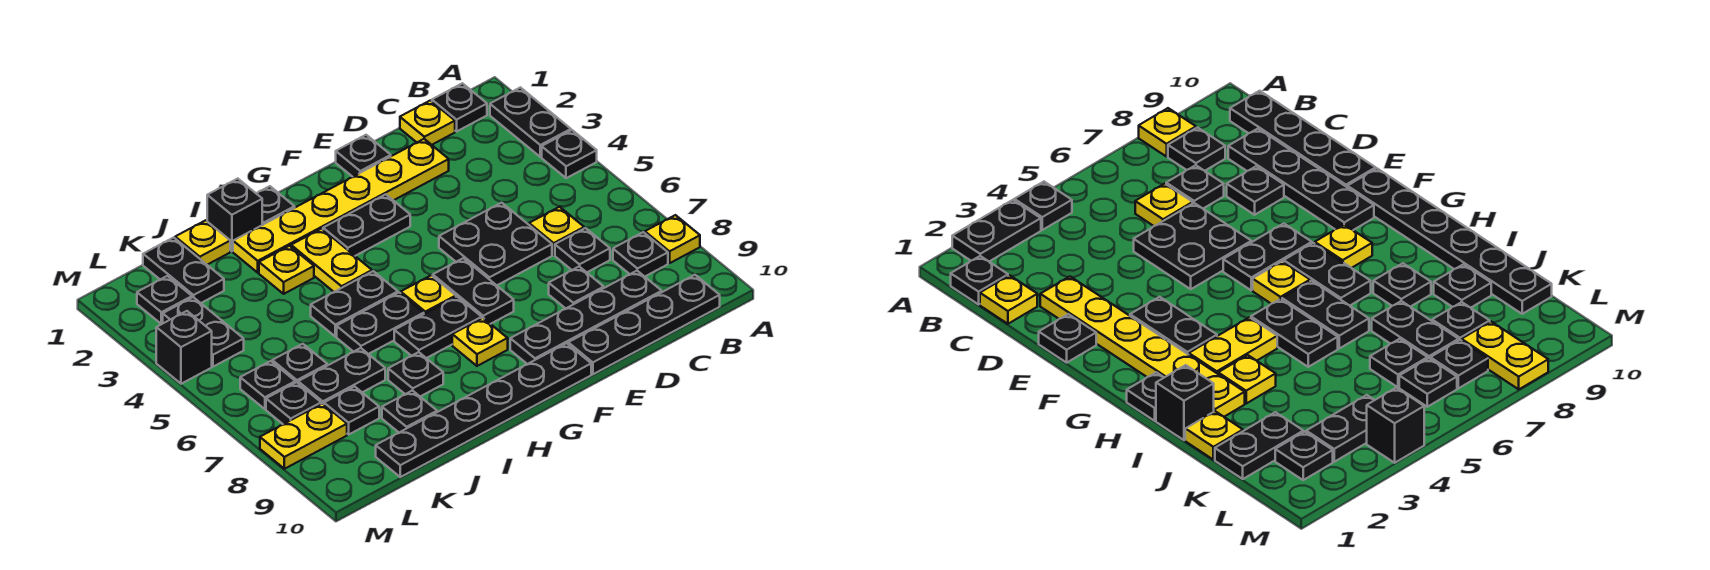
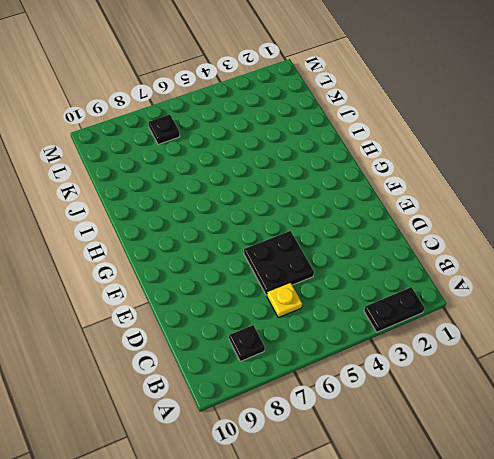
none -> black plate A4 level 1
none -> yellow plate A8 level 1
none -> black plate B1 level 1
none -> black plate B10:E10 level 1

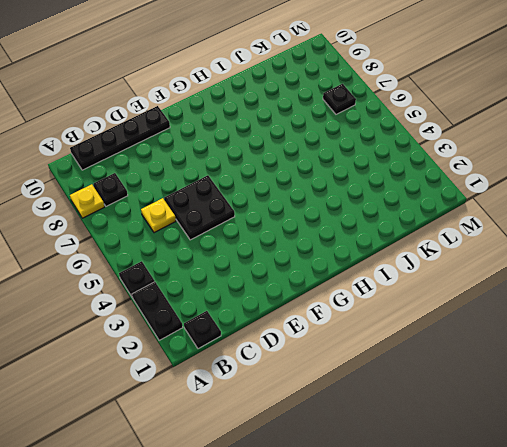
none -> yellow plate C1 level 1
none -> black plate C7 level 1
none -> black plate C9:F9 level 1
none -> yellow plate D2:I2 level 1

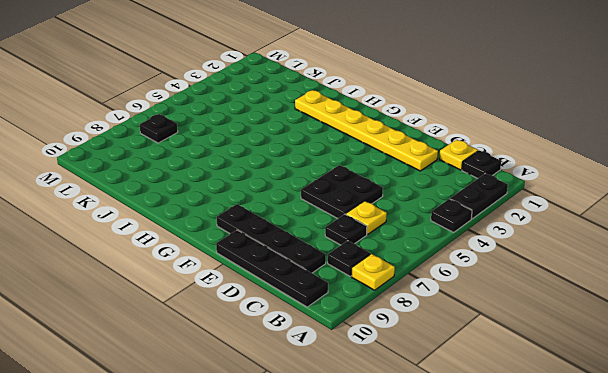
none -> black plate D8 level 1
none -> black plate E1 level 1
none -> black plate F3:G3 level 1
none -> black plate F6:F7 level 1

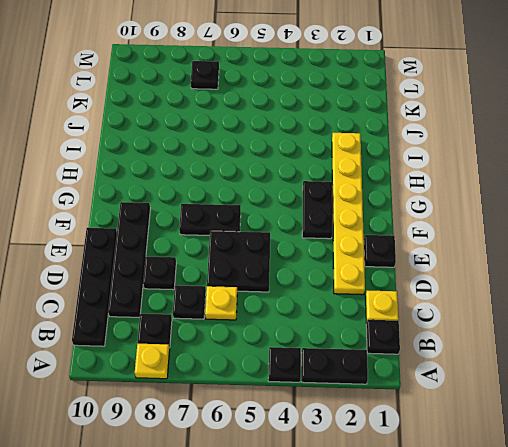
none -> black plate F10:K10 level 1
none -> yellow plate G6 level 1
none -> black plate G7:H7 level 1
none -> yellow plate G8 level 1

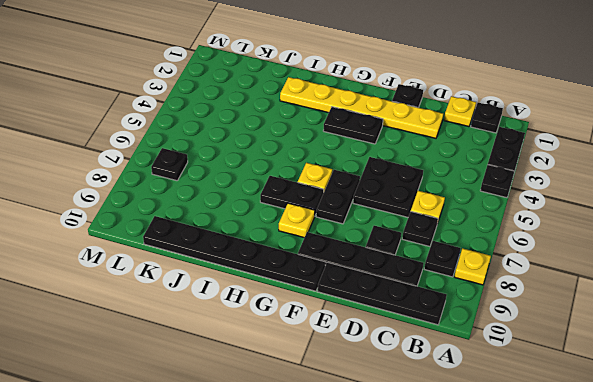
none -> black plate H1 level 1
none -> yellow plate H3:H4 level 1
none -> black plate H5:I5 level 1
none -> black plate H6:I6 level 1

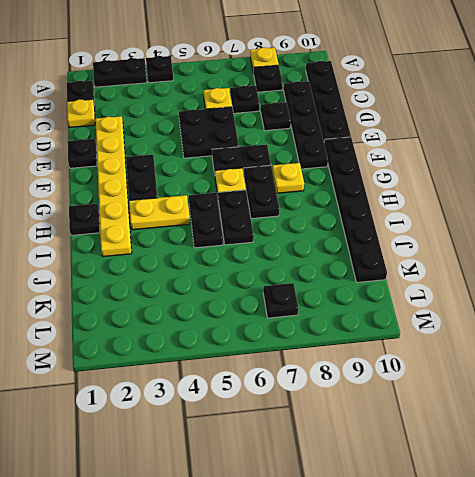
none -> black brick I1 level 1
none -> yellow plate I3 level 1
none -> black plate I8 level 1
none -> yellow plate J1 level 1

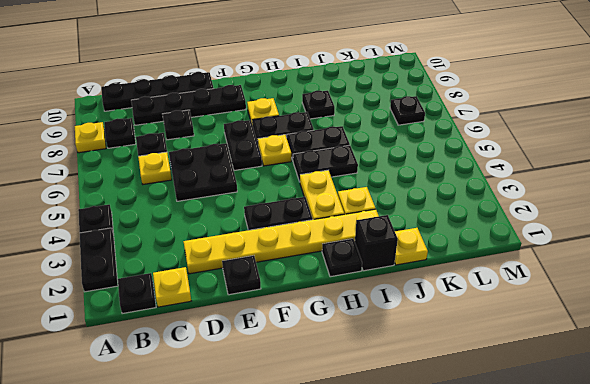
none -> black plate F10:K10 level 1
none -> black plate J7:K7 level 1
none -> black plate J9 level 1
none -> black plate K1:K2 level 1

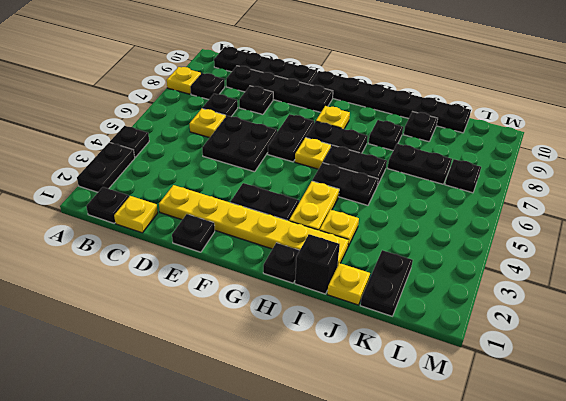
none -> black plate K6 level 1
none -> black plate K8 level 1
none -> black plate L2 level 1
none -> black plate L3:L4 level 1

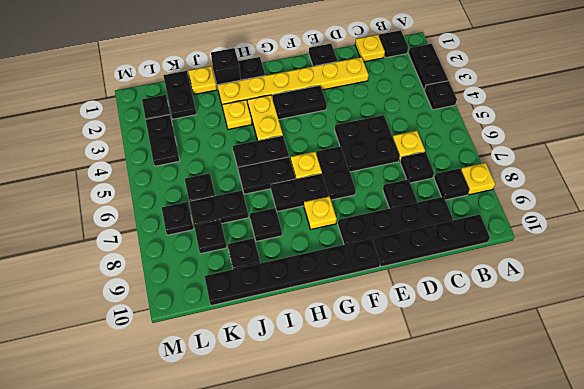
none -> black plate L6 level 1
none -> yellow plate L8:M8 level 1
none -> black brick M4 level 1

